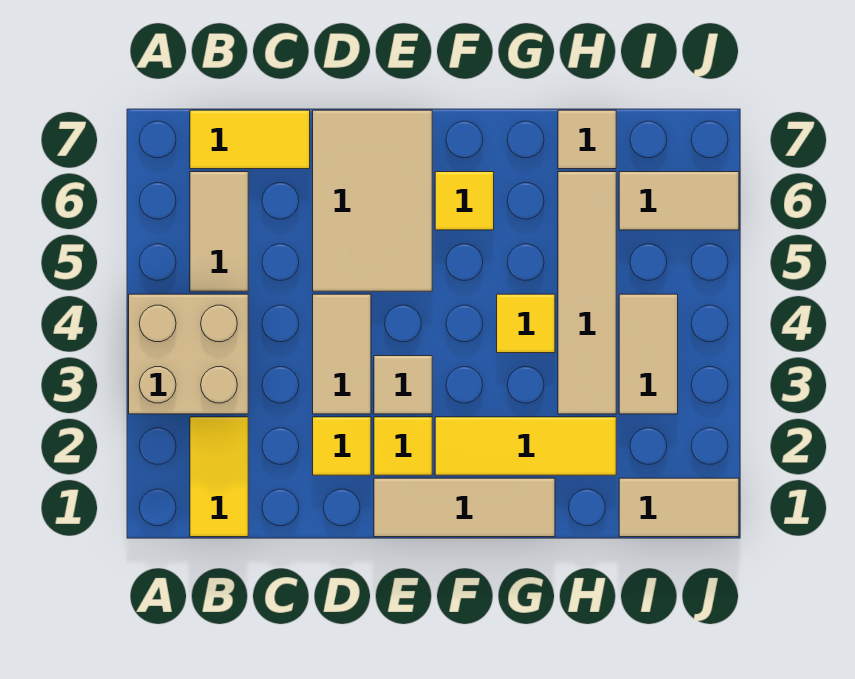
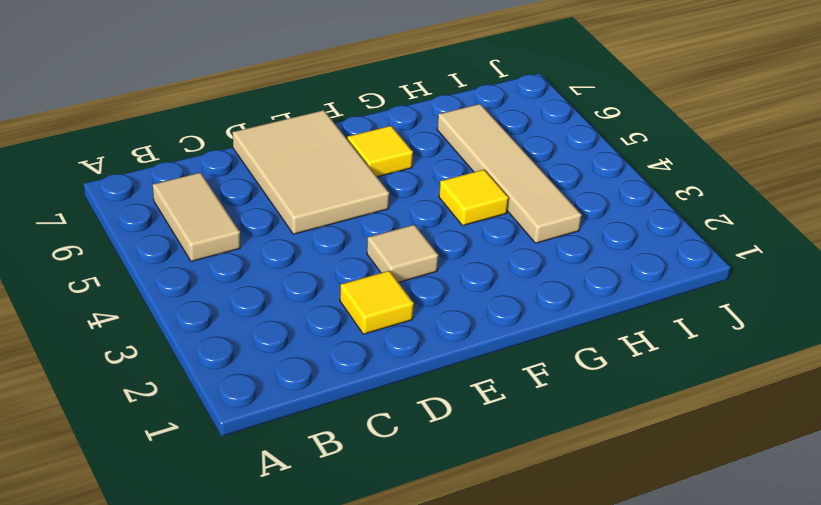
none -> tan brick A3:B4 level 1
none -> yellow tile B1:B2 level 1
none -> yellow tile B7:C7 level 1

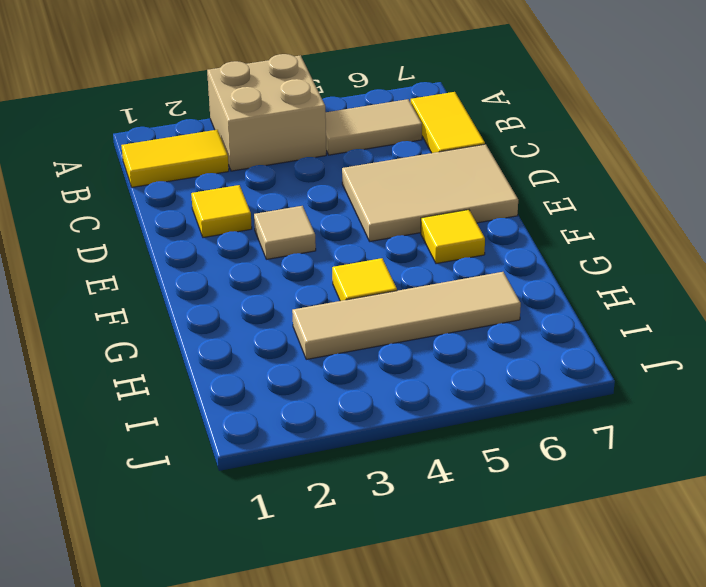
none -> tan tile D3:D4 level 1
none -> tan tile E1:G1 level 1
none -> yellow tile E2 level 1

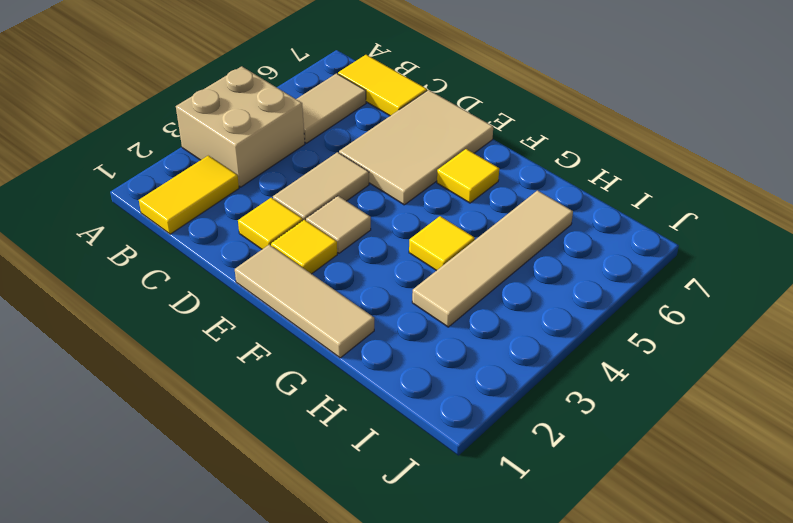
none -> yellow tile F2:H2 level 1
none -> tan tile H7 level 1
none -> tan tile I1:J1 level 1

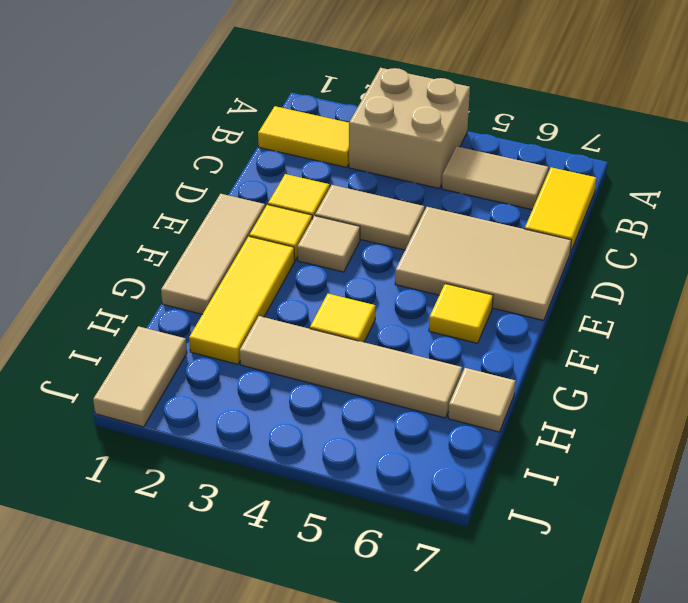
none -> tan tile I3:I4 level 1
none -> tan tile I6:J6 level 1

